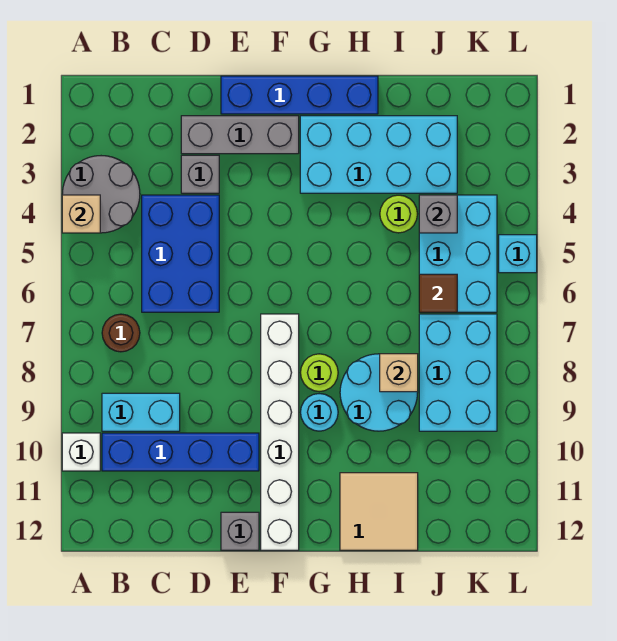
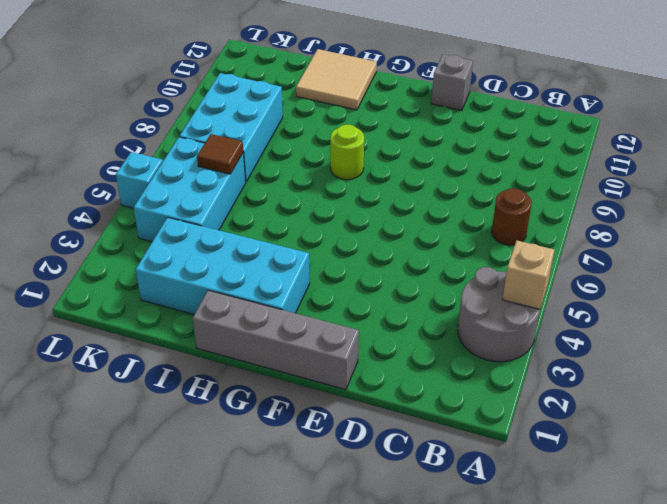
grey brick E1:H1 level 1 -> blue brick E1:H1 level 1
none -> white brick A10 level 1
none -> cyan brick B9:C9 level 1
none -> blue brick B10:E10 level 1

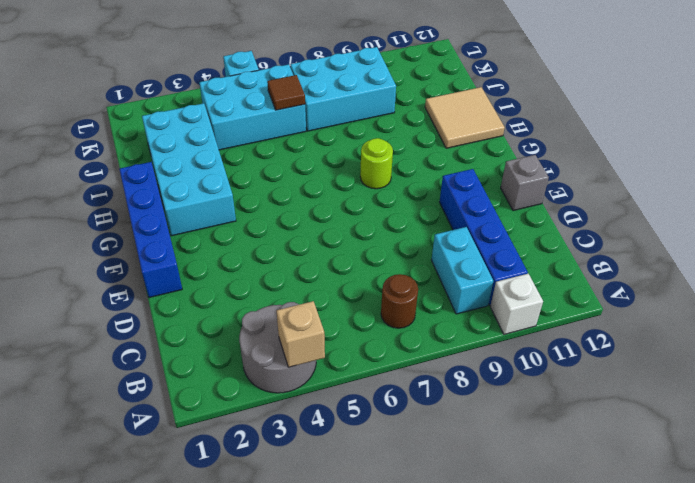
none -> blue brick C4:D6 level 1
none -> grey brick D2:F2 level 1
none -> grey brick D3 level 1

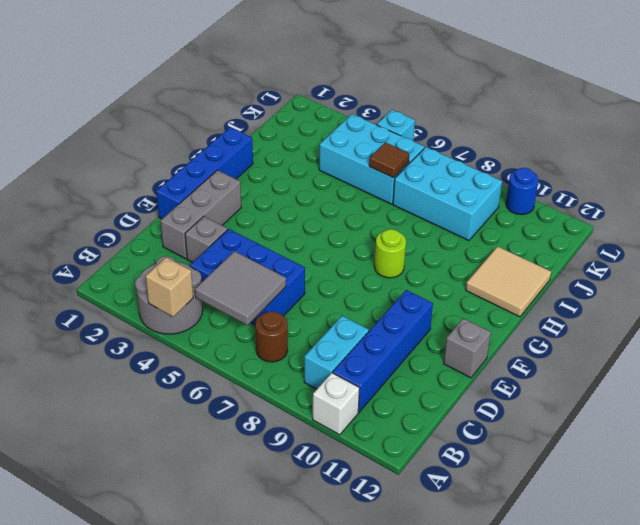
grey tile B5:C6 level 2 -> none
blue round brick L10 level 1 -> none
none -> white brick F7:F12 level 1
none -> cyan brick G2:J3 level 1
none -> cyan round brick G9 level 1

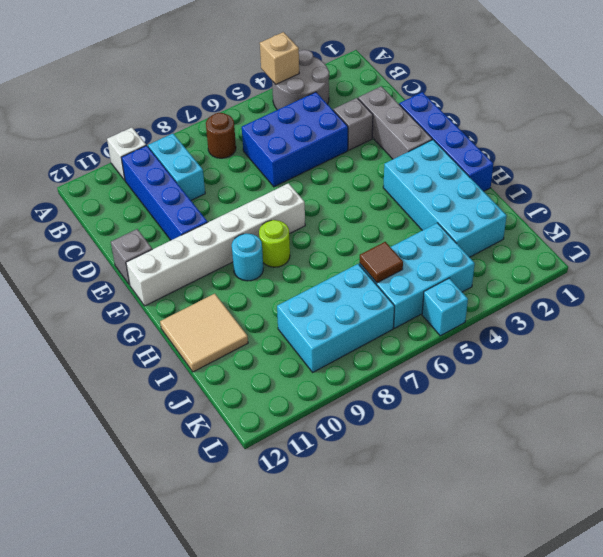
none -> cyan round brick H8:I9 level 1
none -> lime round brick I4 level 1
none -> tan brick I8 level 2

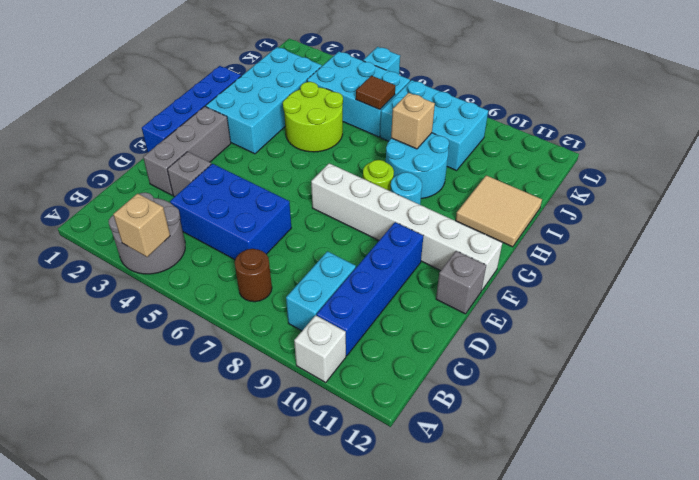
lime round brick H4:I5 level 1 -> lime round brick I4 level 1
none -> grey brick J4 level 2

